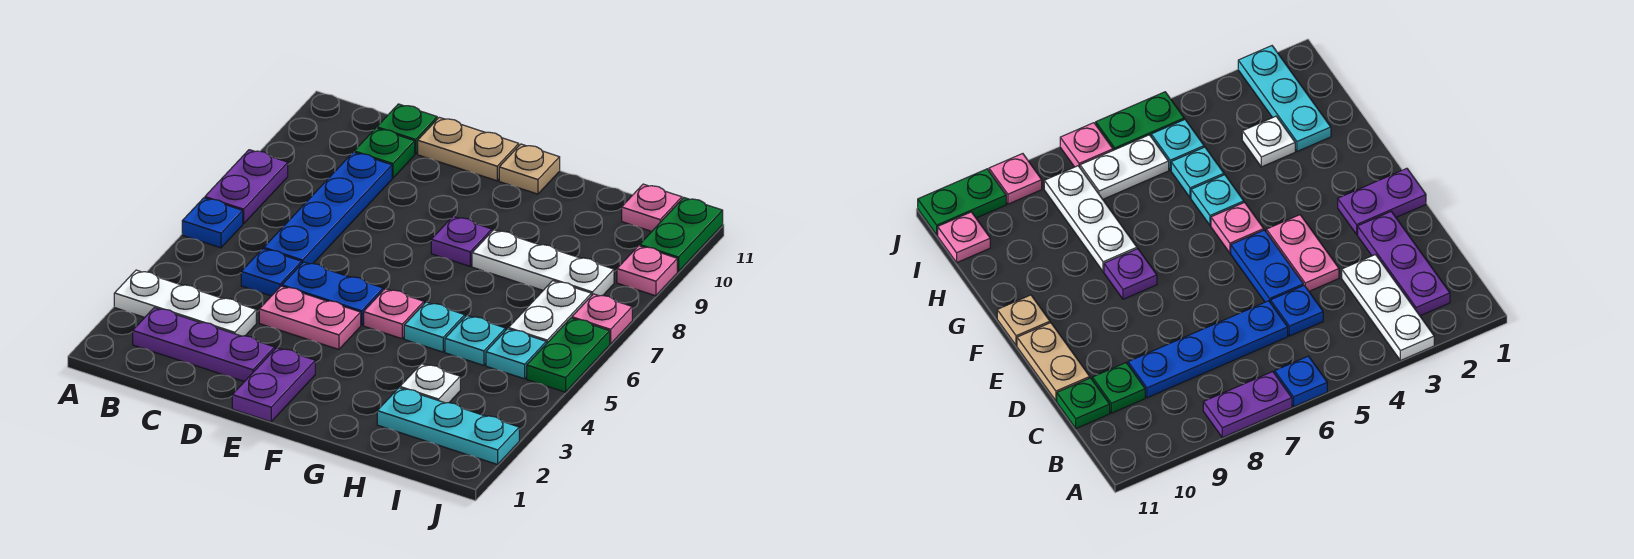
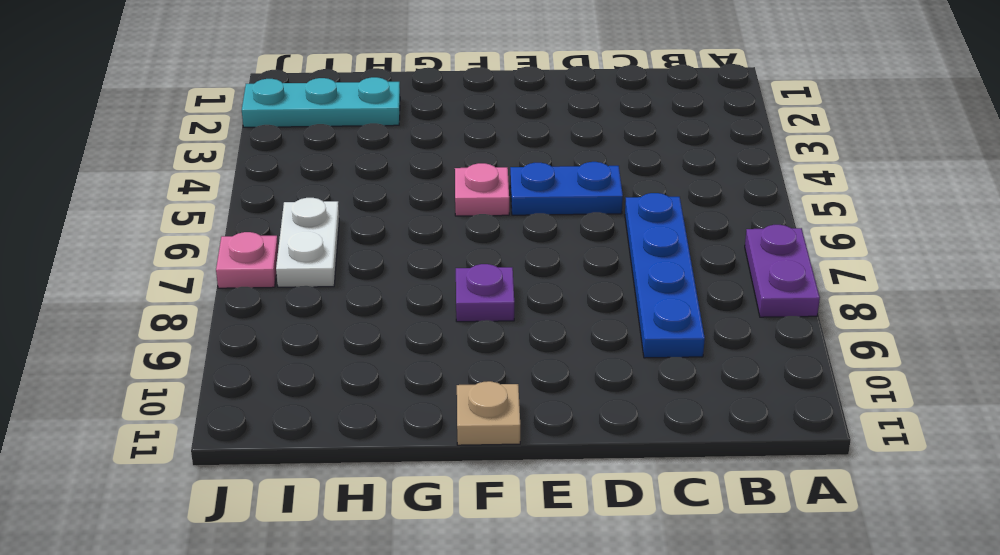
none -> white plate A3:C3 level 1
none -> blue plate A6 level 1
none -> purple plate B2:D2 level 1

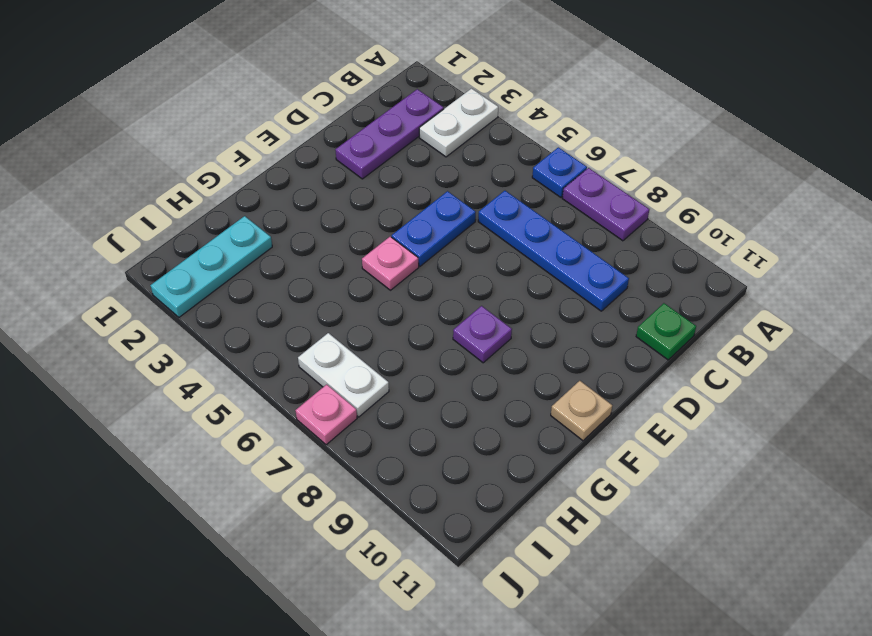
white plate A3:B3 level 1 -> white plate A3:C3 level 1
none -> blue plate C5 level 1
none -> green plate C10 level 1
none -> pink plate D4:E4 level 1

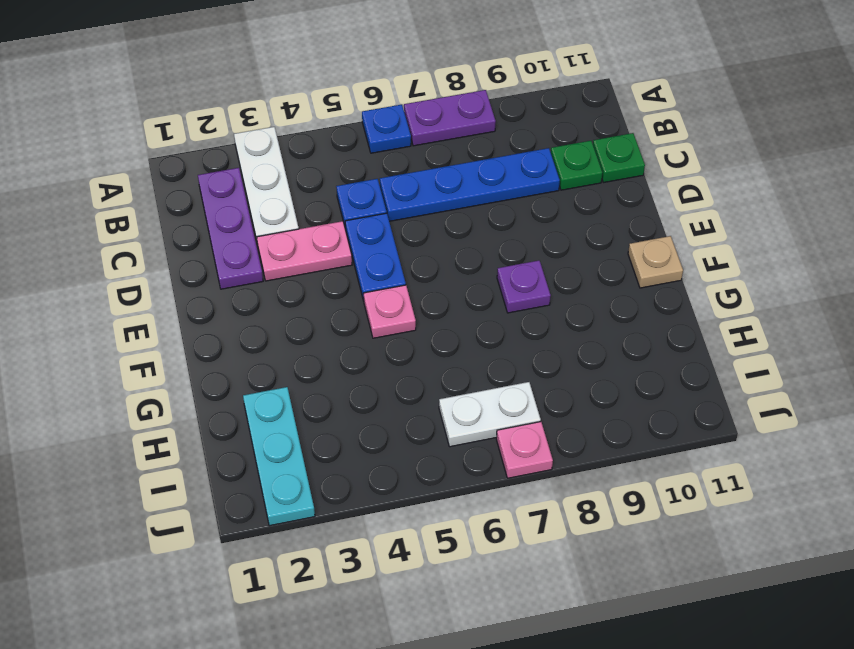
pink plate D3:D4 level 1 -> pink plate D4:E4 level 1
none -> tan plate D11:E11 level 1
none -> purple plate E1:E2 level 1
none -> cyan plate G5 level 1

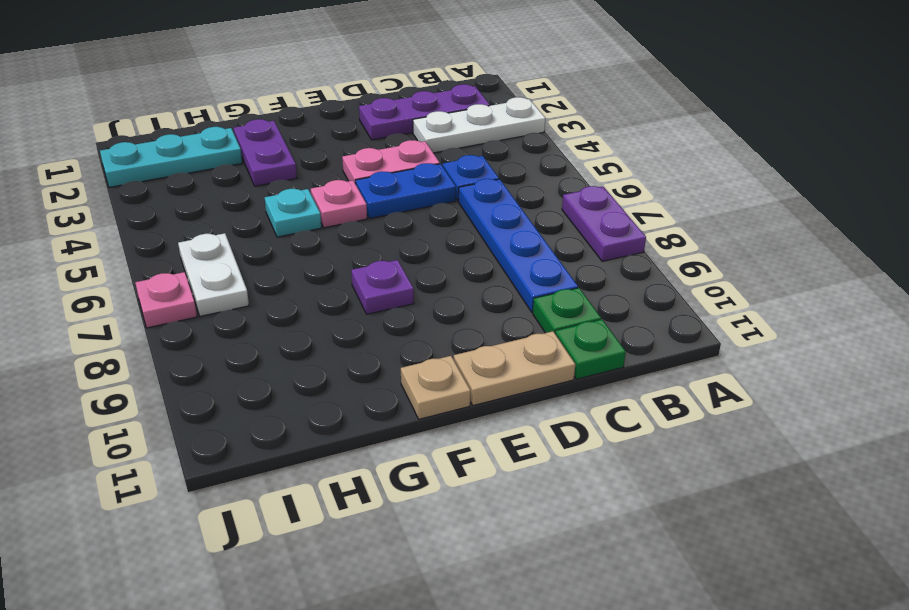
purple plate G2:G3 level 1 -> purple plate E1:E2 level 1
none -> blue plate A6 level 1
none -> white plate G8:I8 level 1
none -> white plate H3 level 1

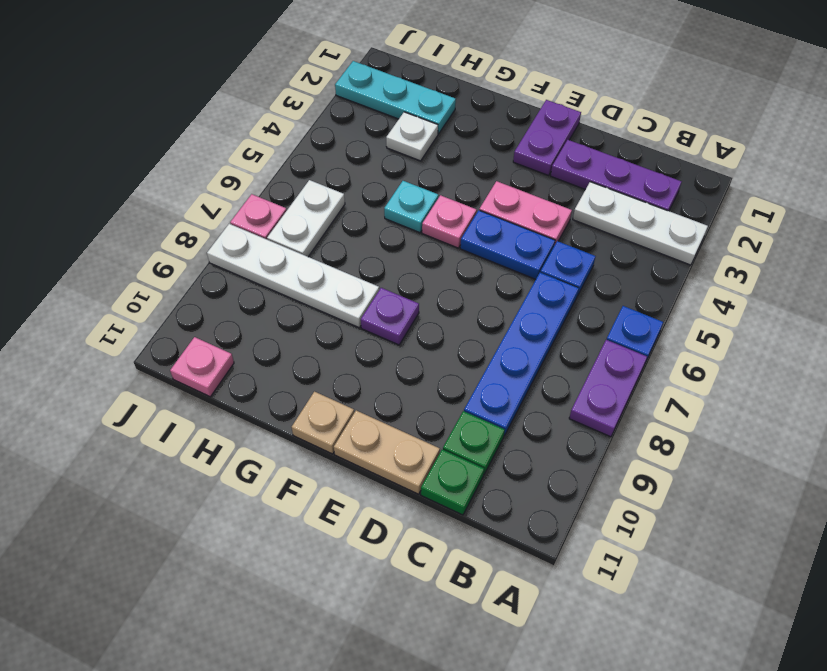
white plate G8:J8 level 1 -> white plate G8:I8 level 1
none -> cyan plate H5 level 1
none -> cyan plate I5 level 1
none -> green plate J5:J6 level 1

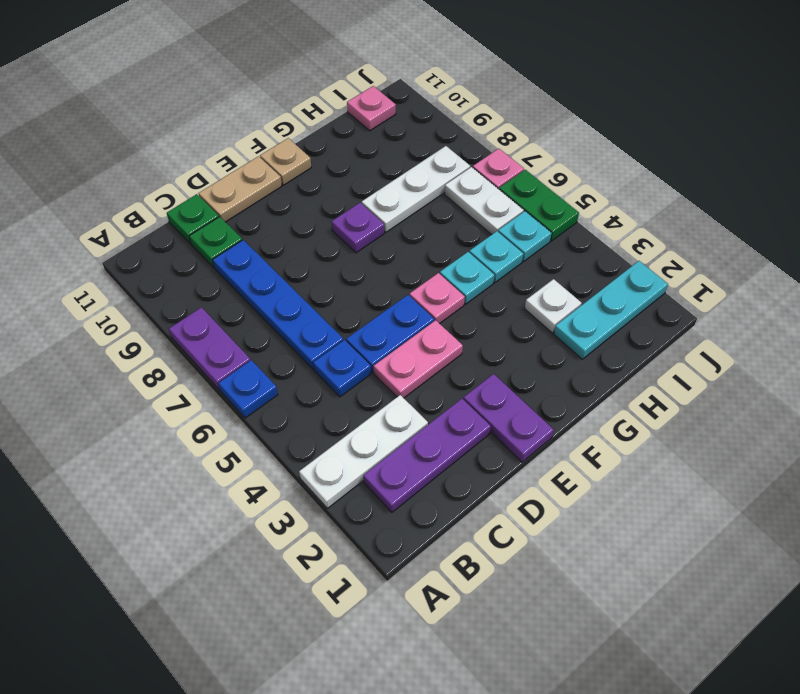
none -> pink plate J9 level 1
none -> green plate J10:J11 level 1

